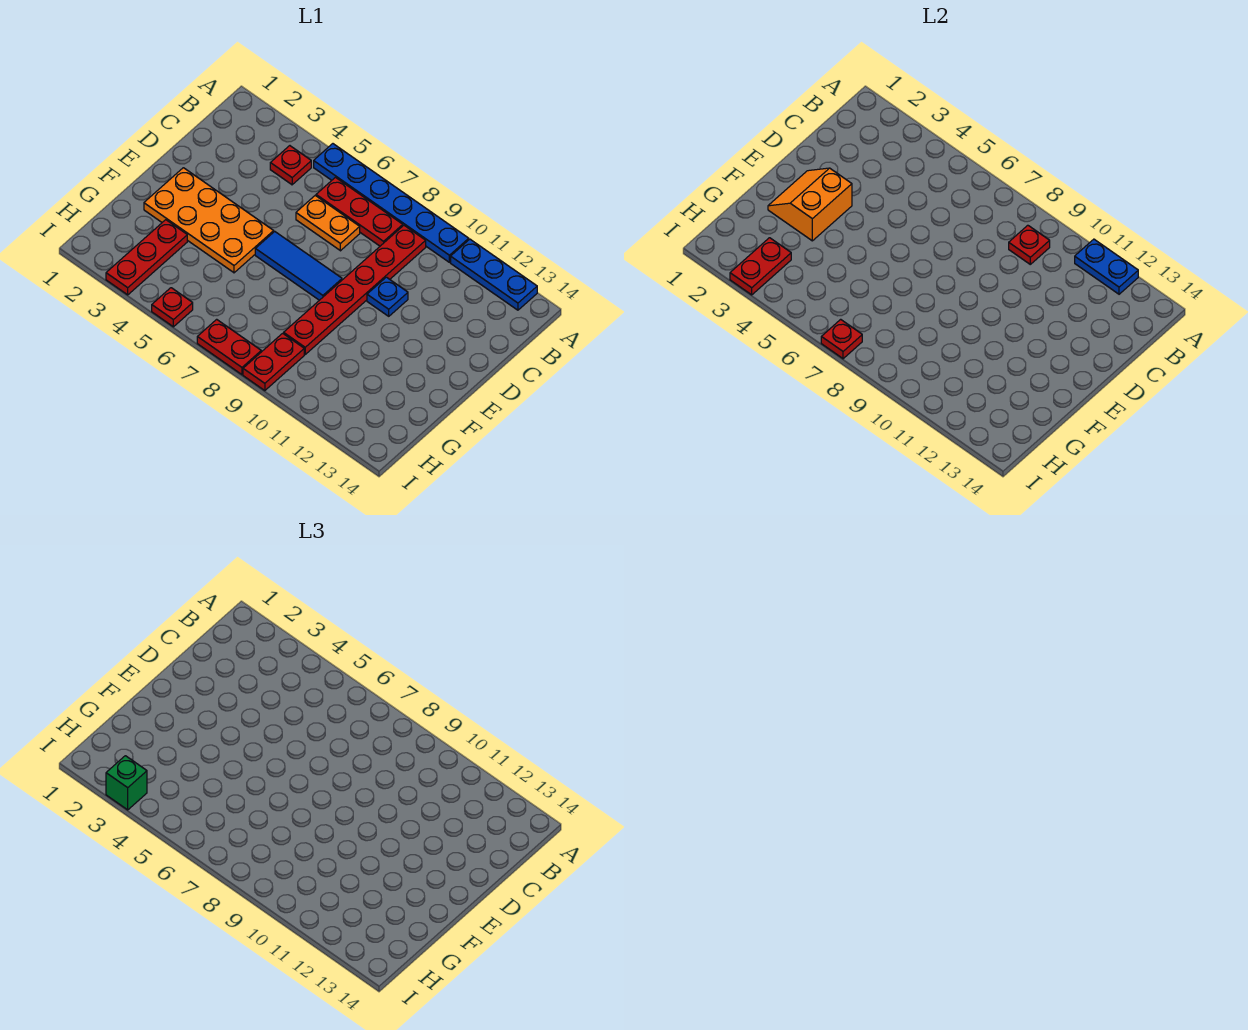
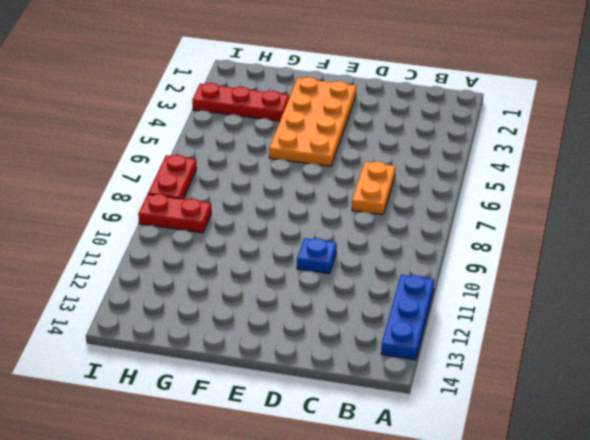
none -> blue plate A5:A10 level 1
none -> red plate B4 level 1
none -> red plate B6:B8 level 1

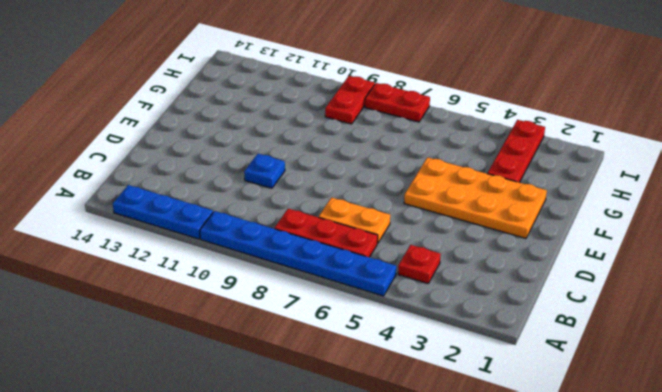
none -> red plate B9:G9 level 1
none -> blue tile E6:E8 level 1
none -> red plate I5 level 1

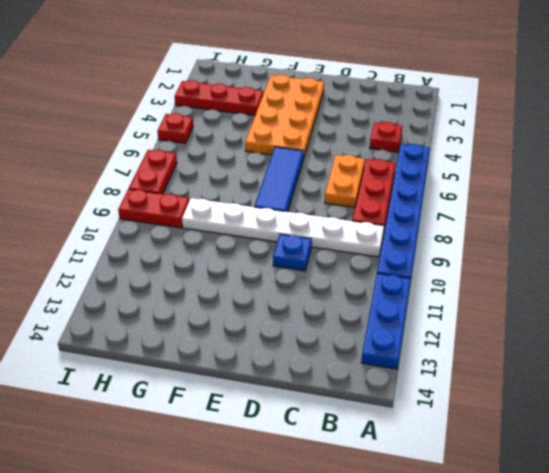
white plate B9:G9 level 1 -> red plate B9:G9 level 1
none -> blue plate A11:A12 level 2
none -> red plate B9 level 2
none -> orange slope E2:F3 level 2 top 3

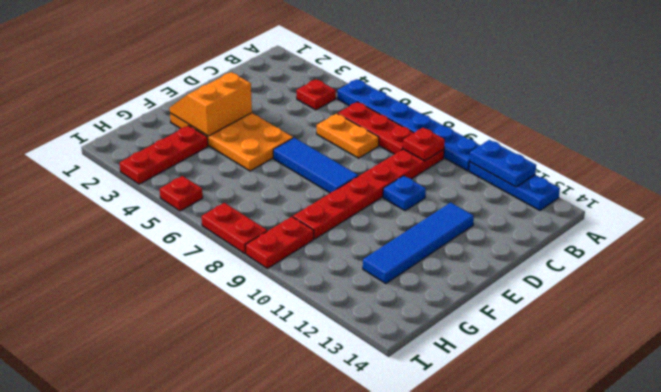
blue tile D12:G12 level 1 -> none
none -> red plate H3:I3 level 2
none -> red plate I7 level 2
none -> green brick I3 level 3

